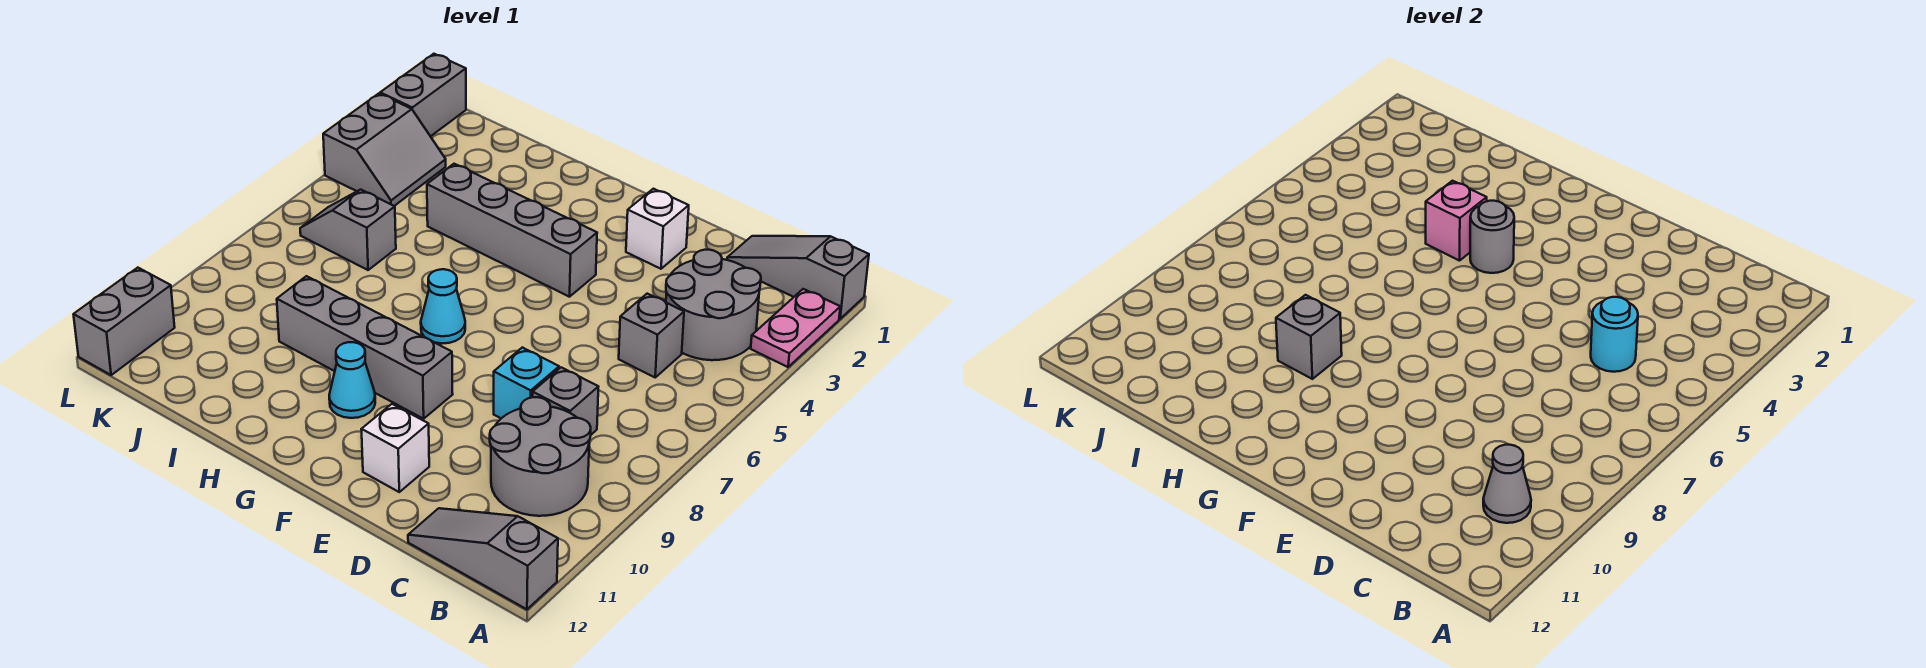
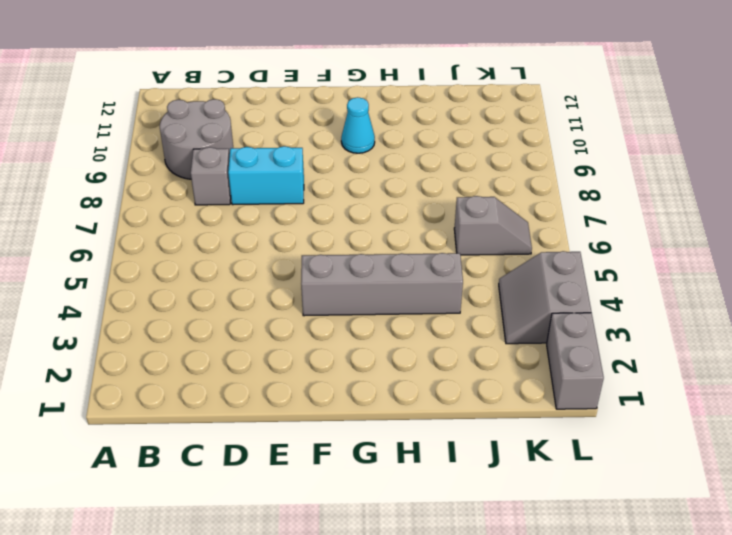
cyan brick D8:E8 level 1 -> cyan brick D8 level 1
none -> grey slope A1:C1 level 1 top A
none -> pink plate A2:A3 level 1
none -> grey slope A12:C12 level 1 top A

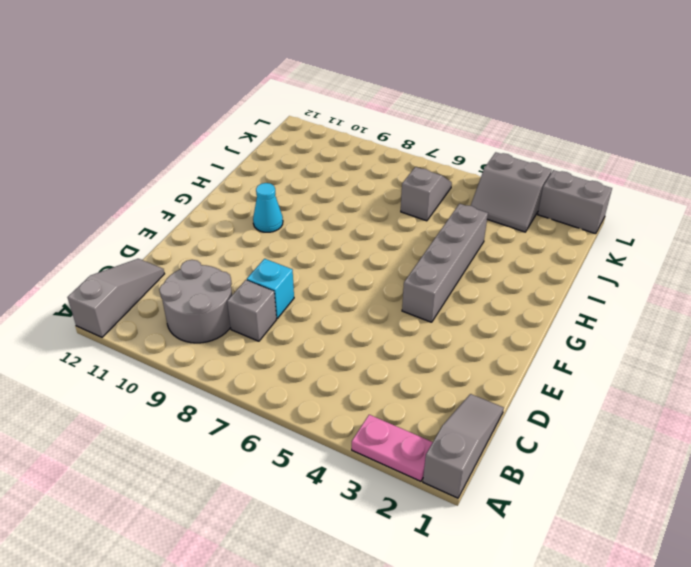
none -> grey round brick B3:C4 level 1
none -> grey brick C5 level 1
none -> white brick E2 level 1

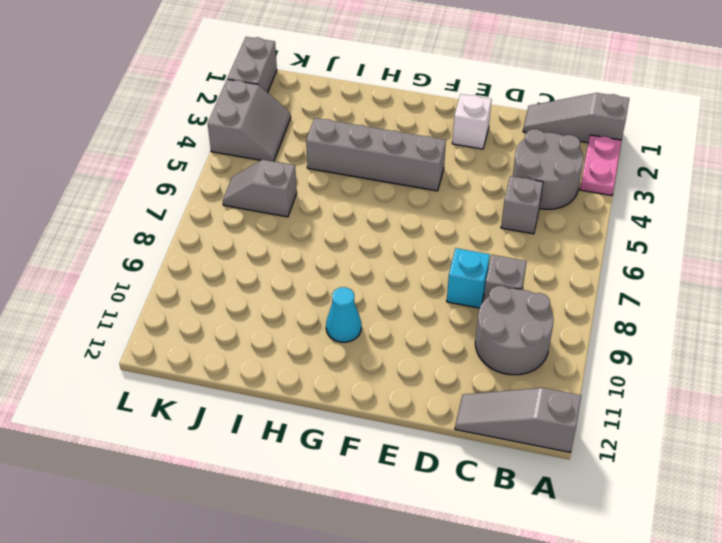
none -> white brick E11 level 1
none -> grey brick F9:I9 level 1
none -> cyan cone G7 level 1

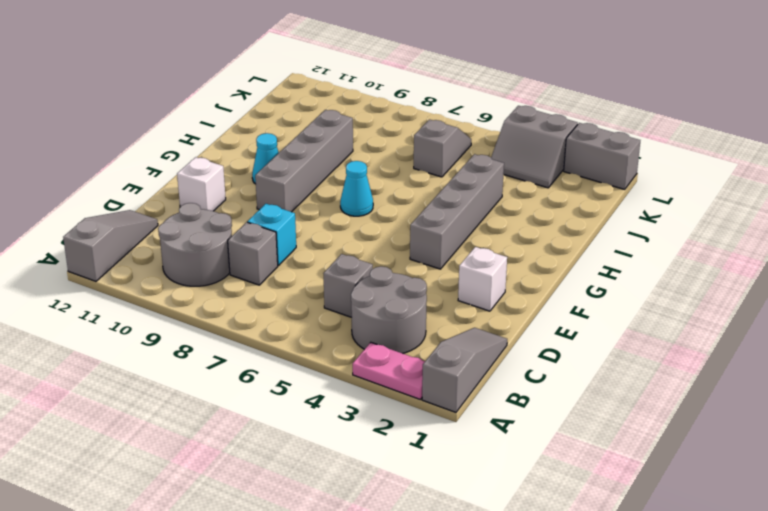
none -> grey brick L11:L12 level 1
none -> grey cone B10 level 2
none -> cyan round brick C5 level 2

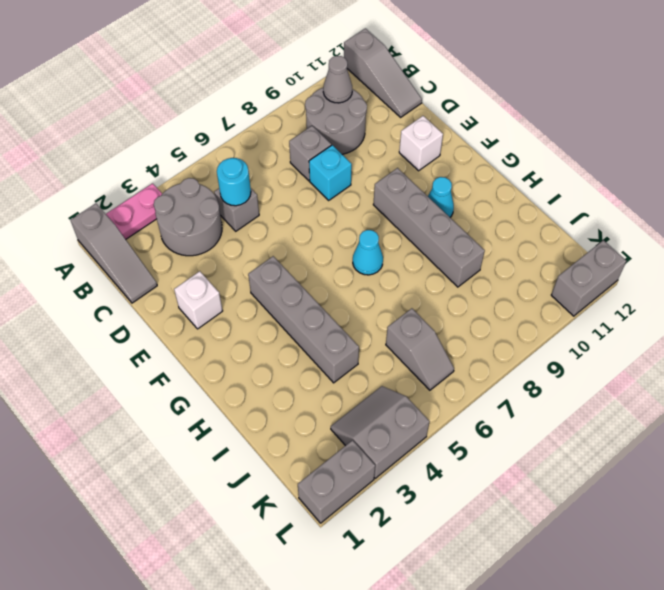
none -> grey round brick G4 level 2
none -> pink brick H4 level 2
none -> grey brick H9 level 2

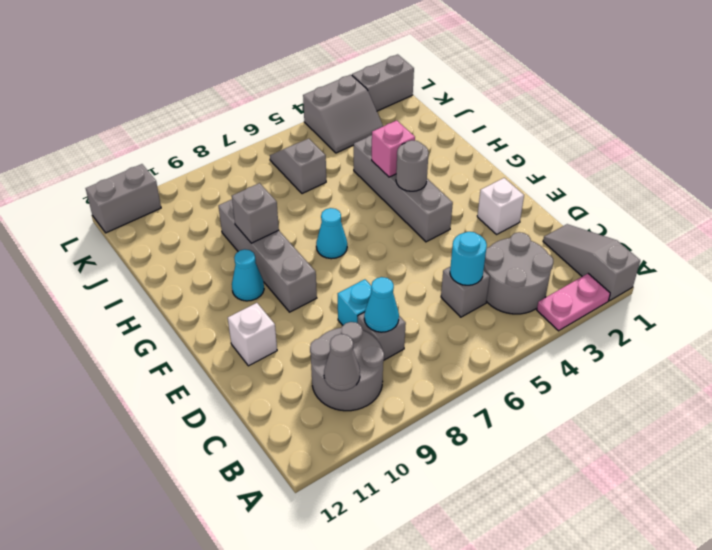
cyan cone C8 level 2 -> none
none -> grey slope A12:C12 level 1 top A

